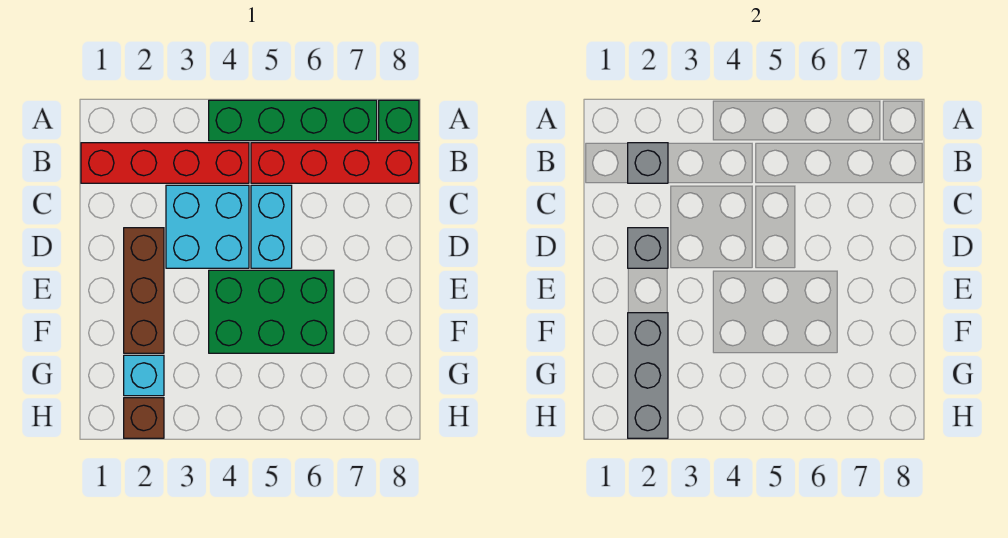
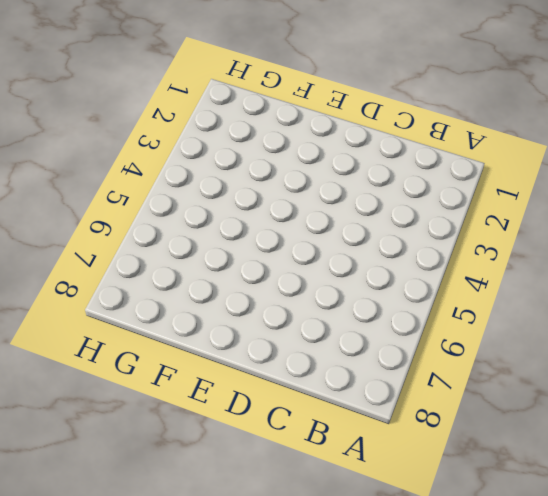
none -> green brick A4:A7 level 1
none -> green brick A8 level 1
none -> red brick B1:B4 level 1

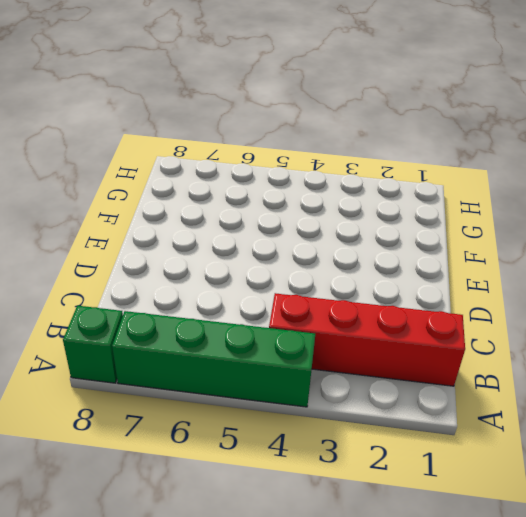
none -> red brick B5:B8 level 1
none -> cyan brick C3:D4 level 1
none -> cyan brick C5:D5 level 1

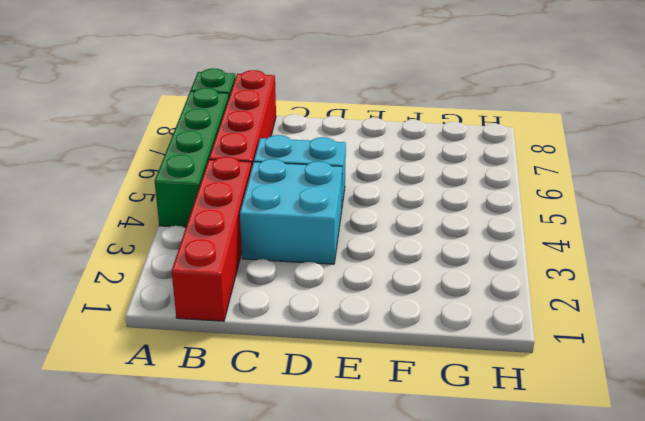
none -> brown brick D2:F2 level 1
none -> green brick E4:F6 level 1
none -> cyan brick G2 level 1

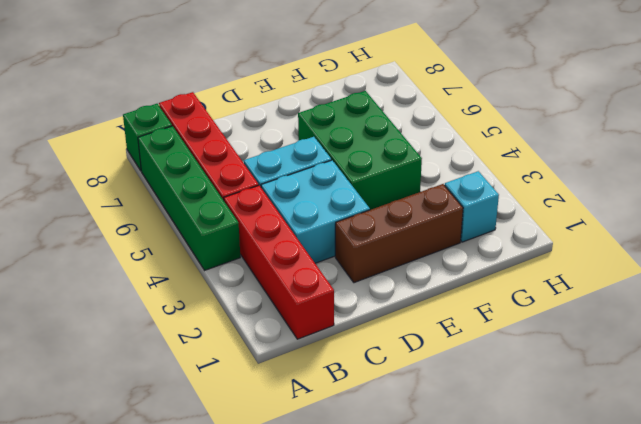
none -> brown brick H2 level 1
none -> grey brick B2 level 2
none -> grey brick D2 level 2

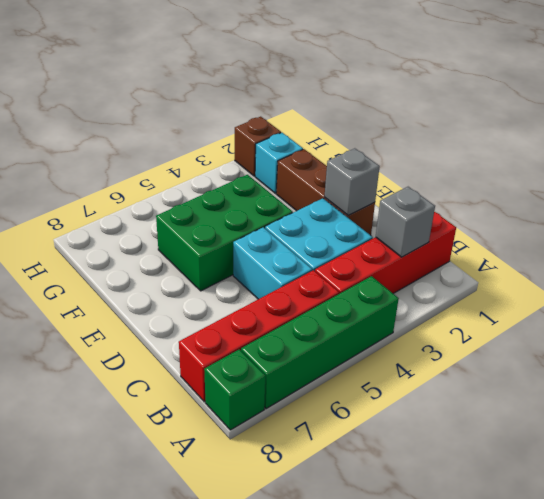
none -> grey brick F2:H2 level 2

